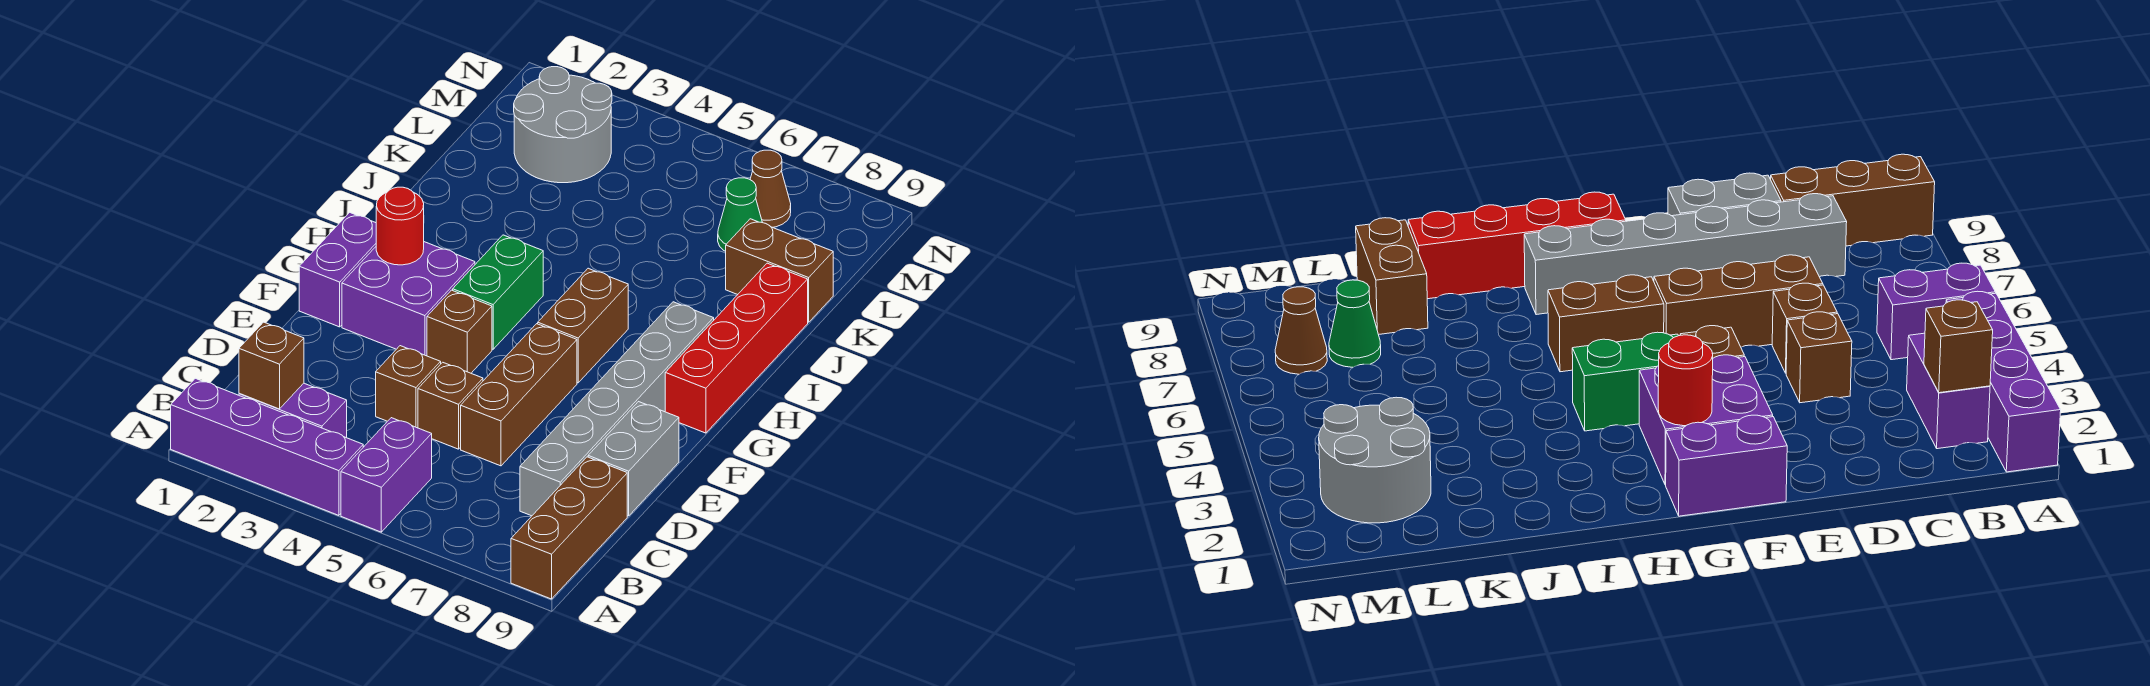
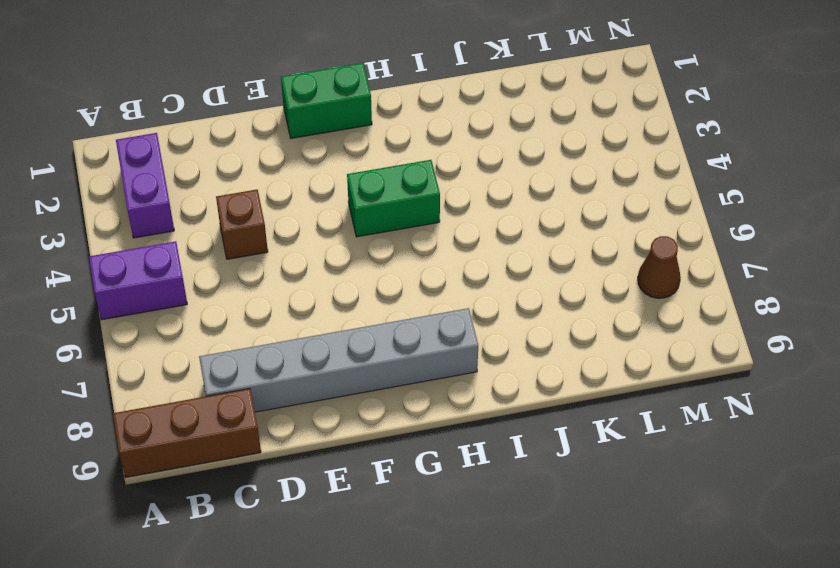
green brick F1:G1 level 1 -> purple brick F1:G1 level 1
none -> purple brick A1:A4 level 1
none -> brown brick D5 level 1
none -> brown brick D6:F6 level 1

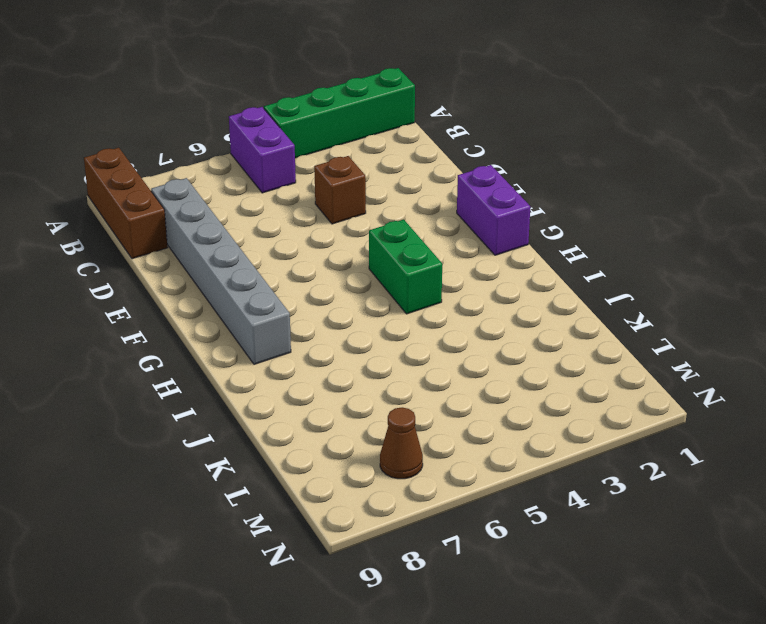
green brick A1:A4 level 1 -> purple brick A1:A4 level 1
none -> purple brick B2:B3 level 1
none -> brown brick D5 level 1
none -> brown brick D6:F6 level 1

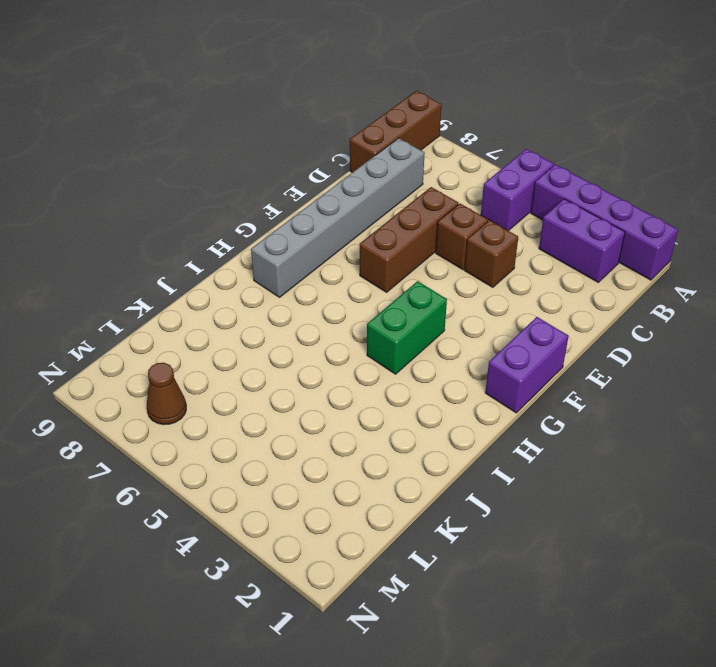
none -> grey brick D9:E9 level 1
none -> purple brick F2:G3 level 1
none -> brown brick F4 level 1

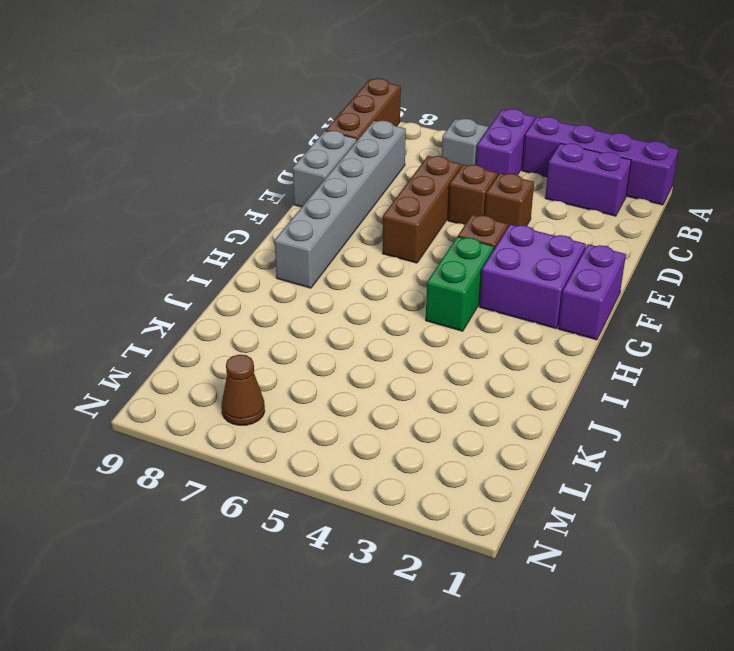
grey brick B6 level 1 -> none
none -> brown brick G6:H6 level 1
none -> red brick G9:J9 level 1
none -> brown brick K8:K9 level 1

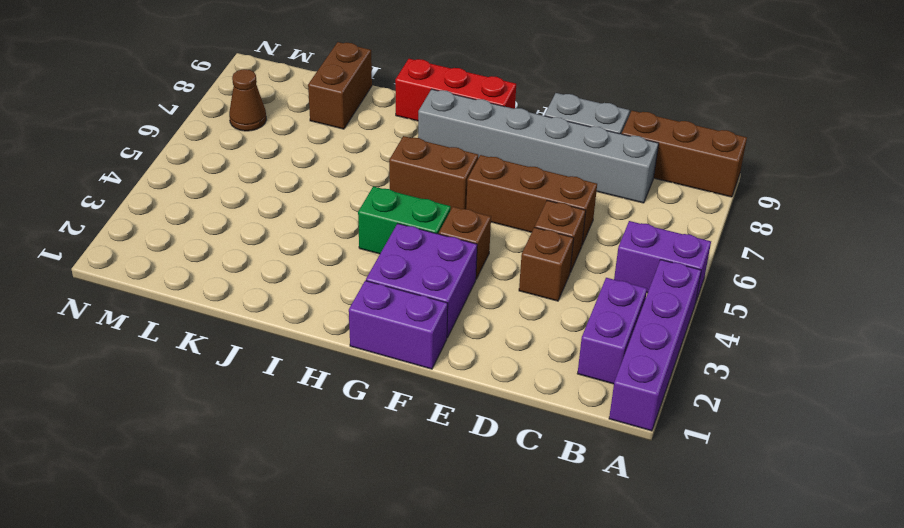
red brick G9:I9 level 1 -> red brick G9:J9 level 1
none -> grey round brick L2:M3 level 1
none -> green cone L7 level 1
none -> brown brick B2 level 2

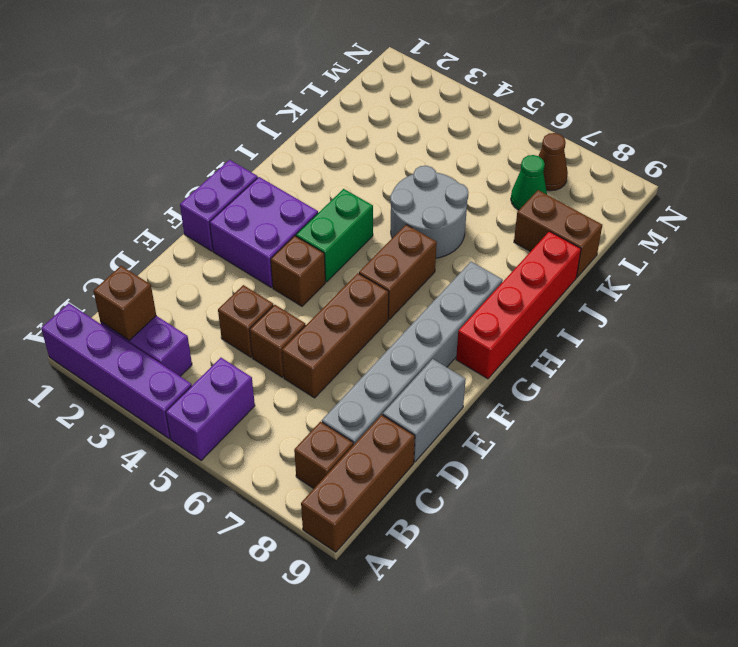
brown brick B8 level 1 -> none
grey round brick I5:J6 level 1 -> grey round brick L2:M3 level 1
none -> red round brick G2 level 2

